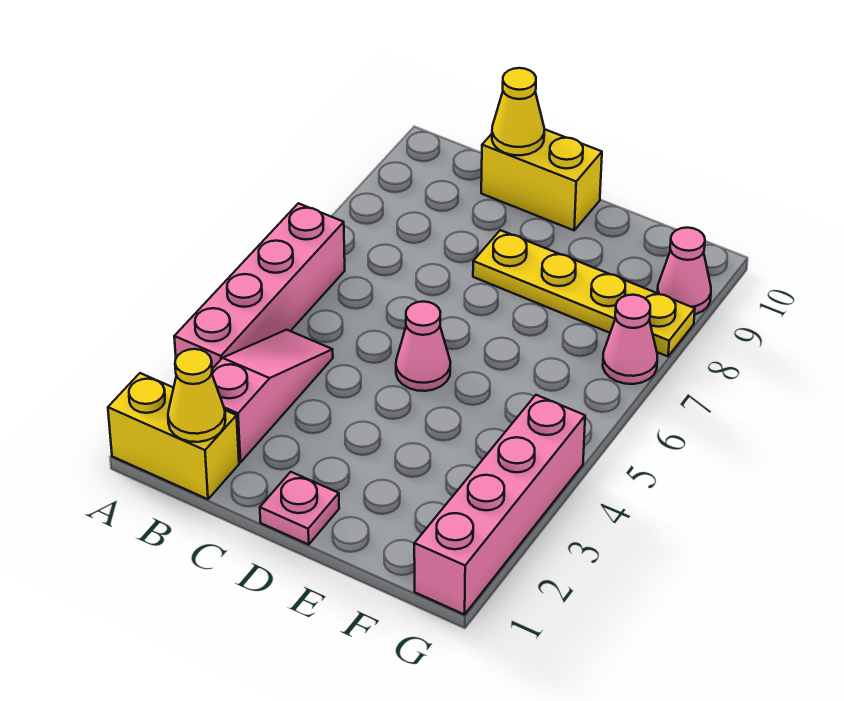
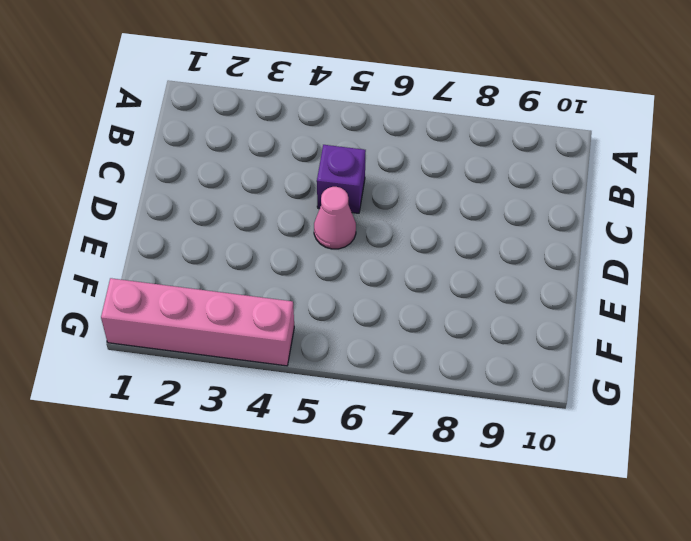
purple brick C5 level 1 -> none
none -> yellow brick A1:B1 level 1
none -> pink brick A3:A6 level 1
none -> pink slope B2:B4 level 1 top 2

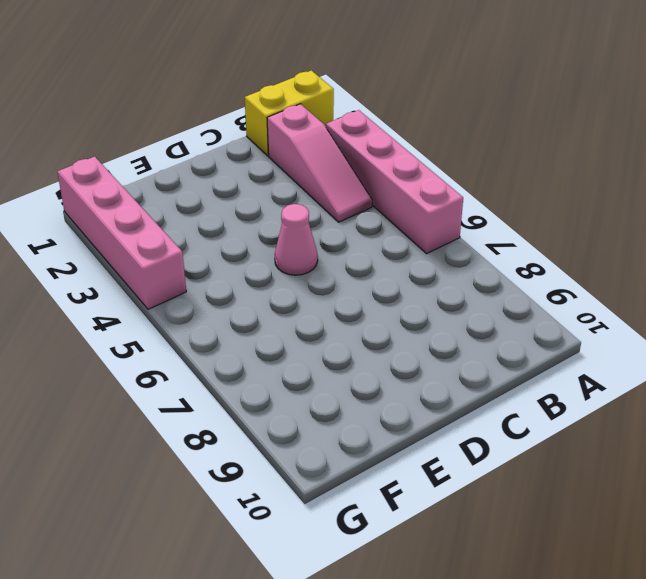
none -> yellow brick C10:D10 level 1
none -> pink plate D1 level 1
none -> yellow plate D8:G8 level 1

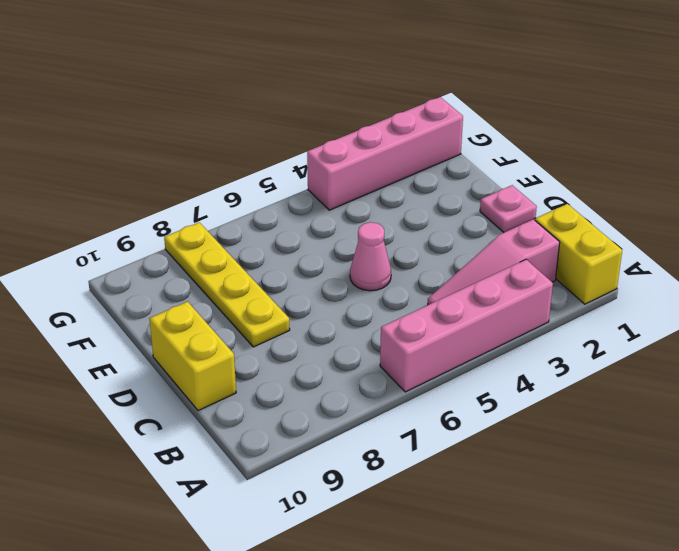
none -> pink cone G7 level 1
none -> pink cone G9 level 1
none -> yellow cone B1 level 2

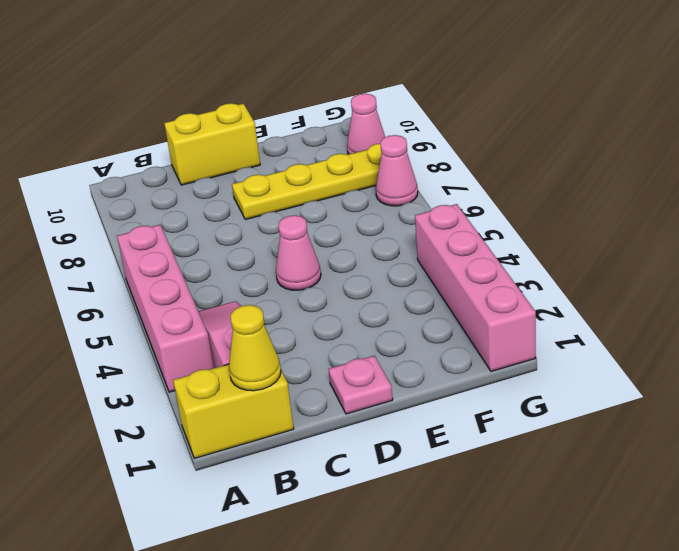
none -> yellow cone C10 level 2

